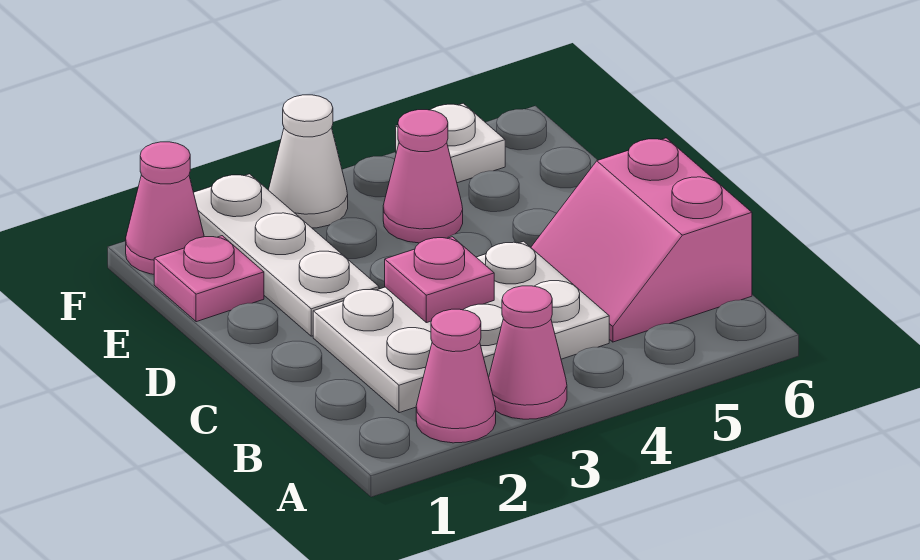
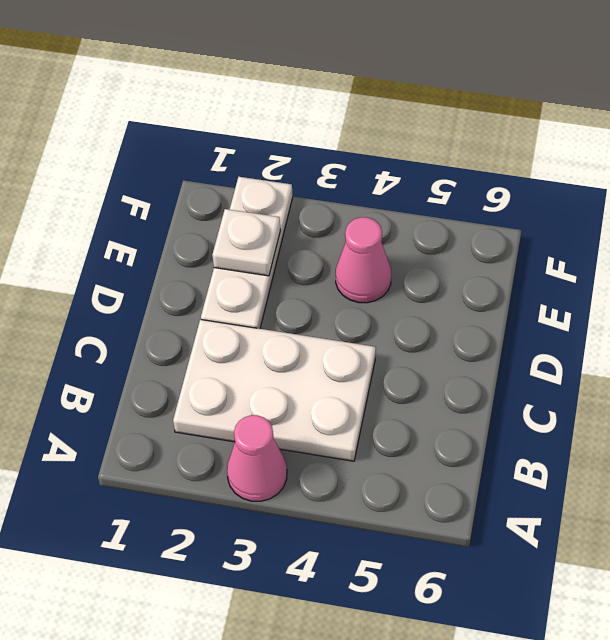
white plate E2 level 2 -> white plate F5 level 1
none -> pink cone A2 level 1
none -> pink slope B5:C6 level 1 top 6

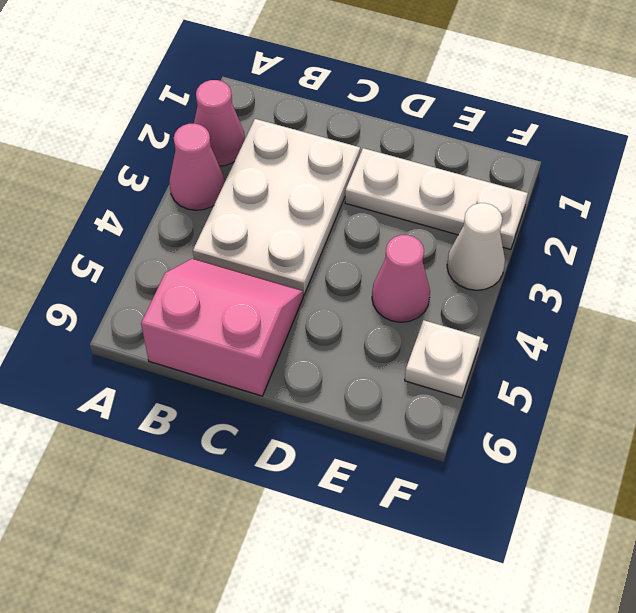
none -> pink plate E1 level 1
none -> pink cone F1 level 1

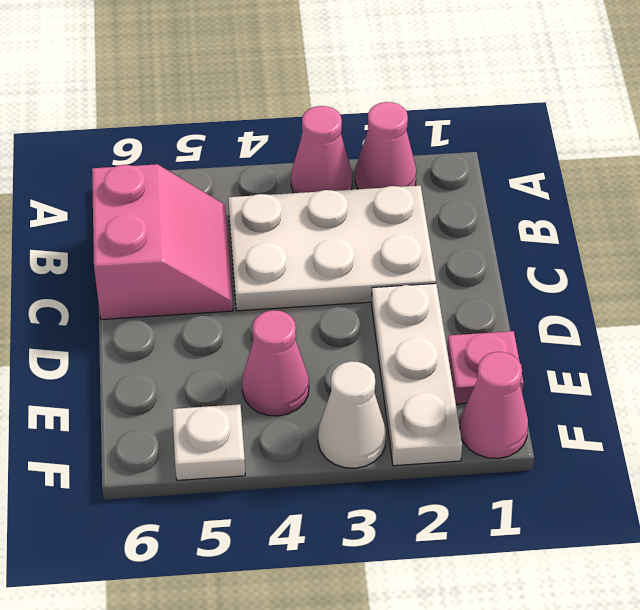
none -> pink plate C3 level 2

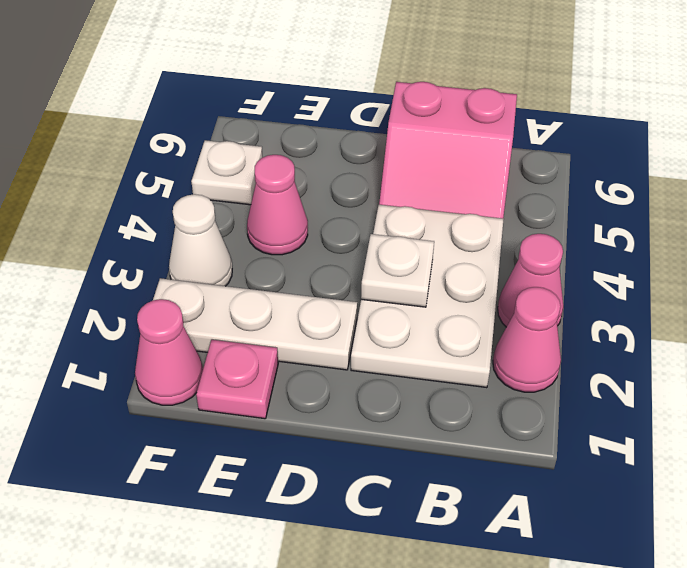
white plate C3 level 2 -> pink plate C3 level 2

